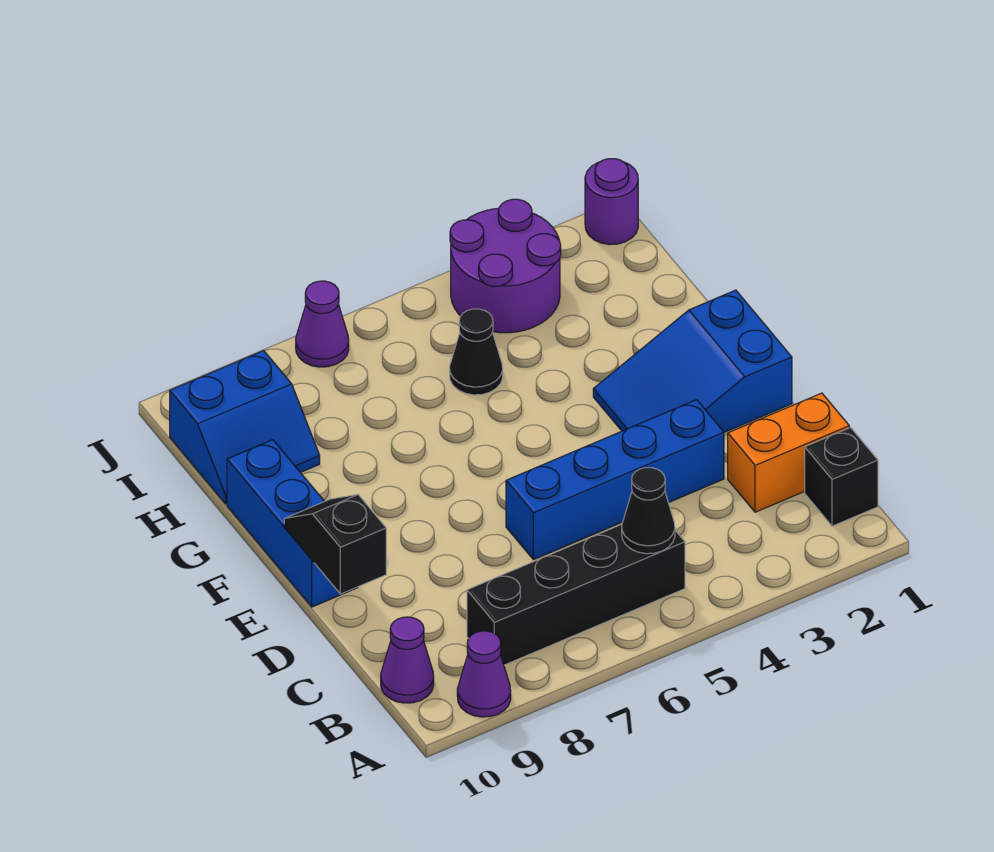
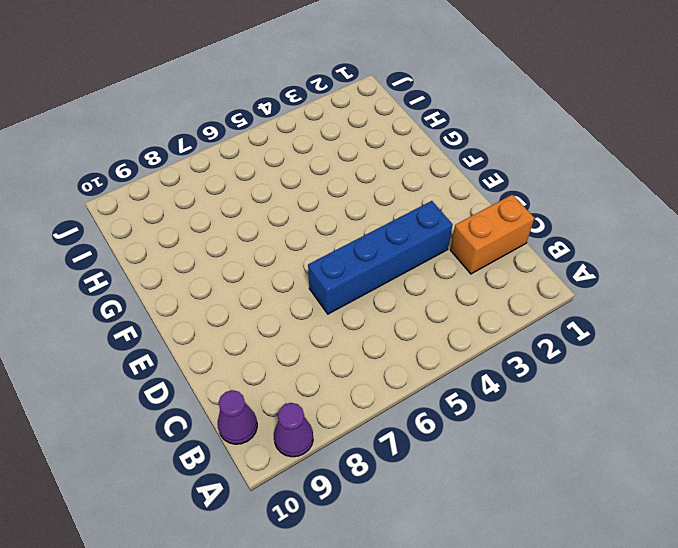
none -> black brick B1 level 1
none -> black brick B5:B8 level 1
none -> blue slope E1:F3 level 1 top 1

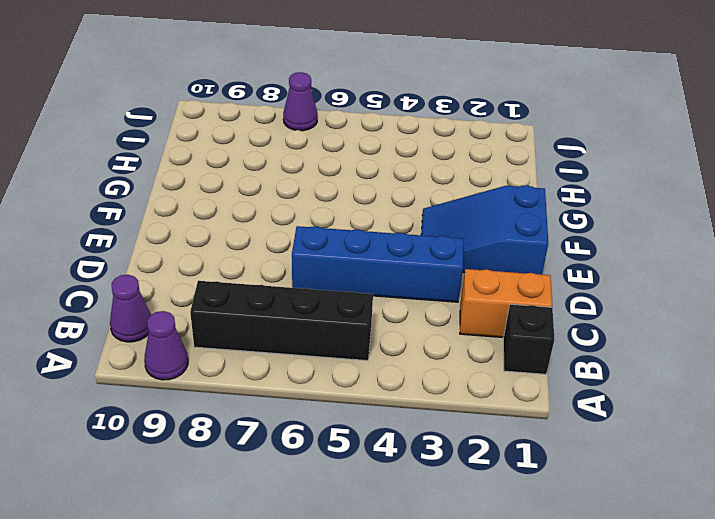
none -> blue brick E10:G10 level 1
none -> black cone H5 level 1
none -> blue slope H9:I10 level 1 top I

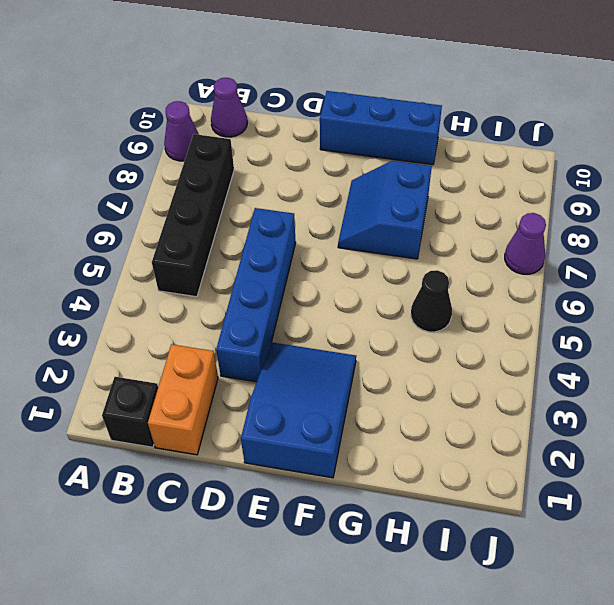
blue slope F7:G8 level 1 top G -> blue slope H9:I10 level 1 top I
none -> purple round brick I3:J4 level 1
none -> purple round brick J1 level 1
none -> black cone B5 level 2

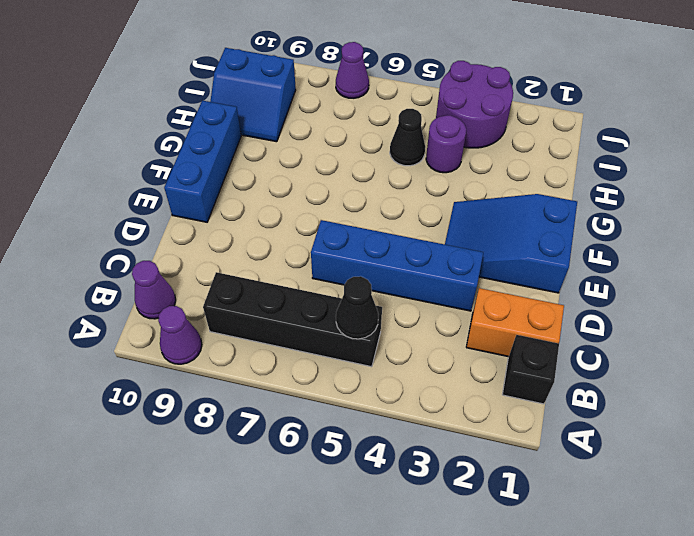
purple round brick H4 level 1 -> purple round brick J1 level 1
none -> black slope D10:E10 level 2 top D

